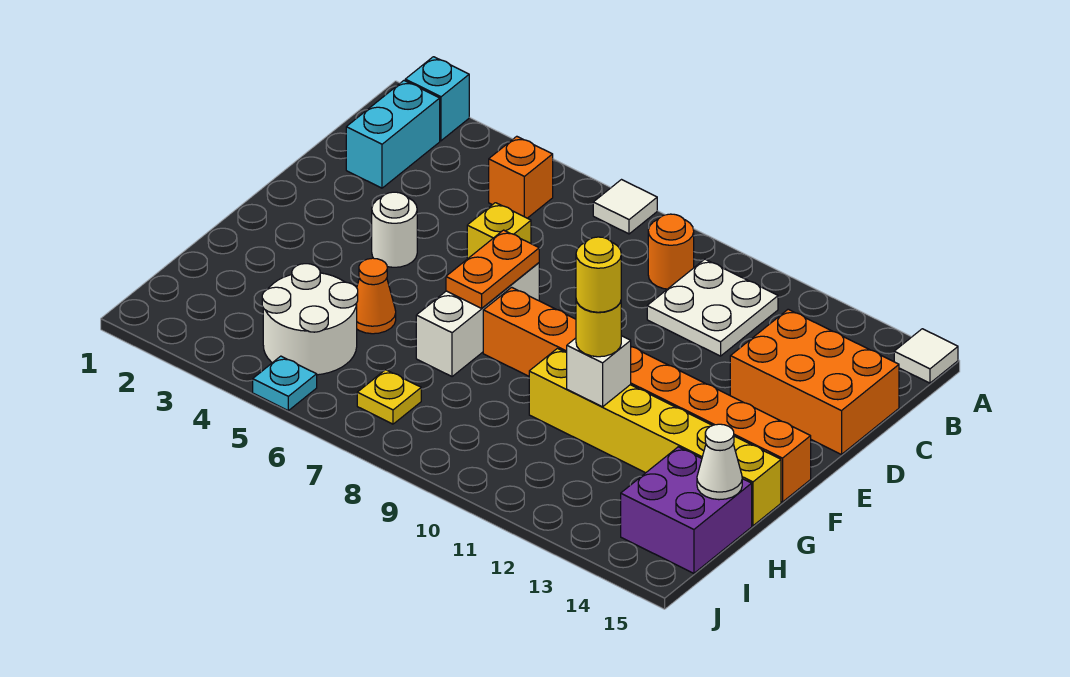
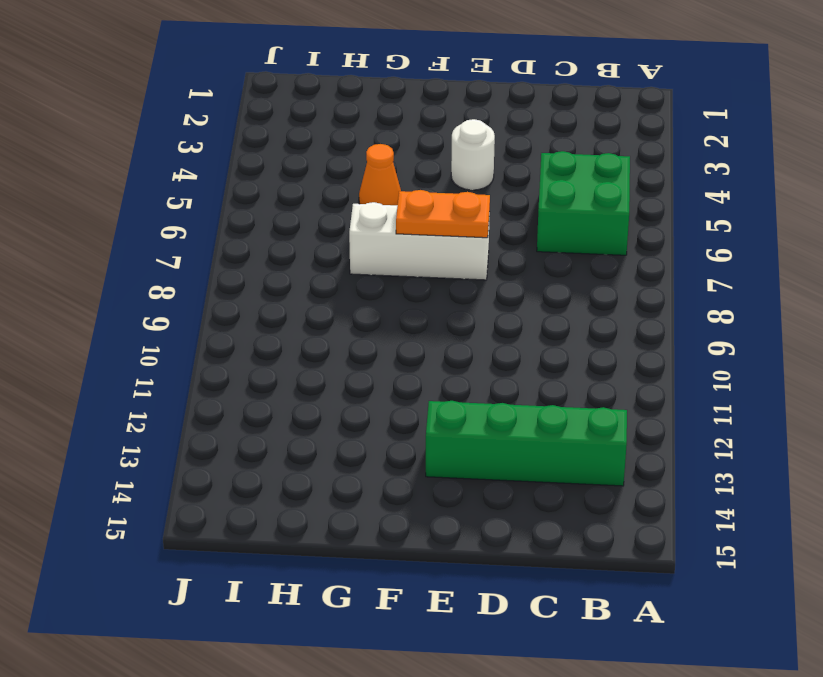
green brick B5:C6 level 1 -> orange brick B5 level 1
green brick B13:E13 level 1 -> orange brick C13:D15 level 1
none -> cyan brick A2 level 1
none -> white tile A7 level 1
none -> white tile A15 level 1

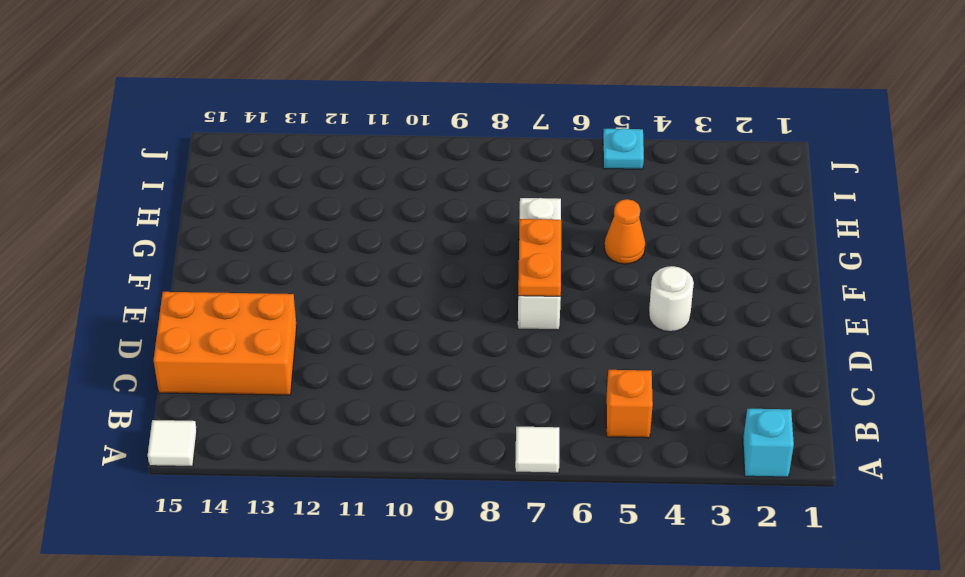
none -> cyan brick B2:C2 level 1
none -> orange round brick B9 level 1
none -> white plate B10:C11 level 1

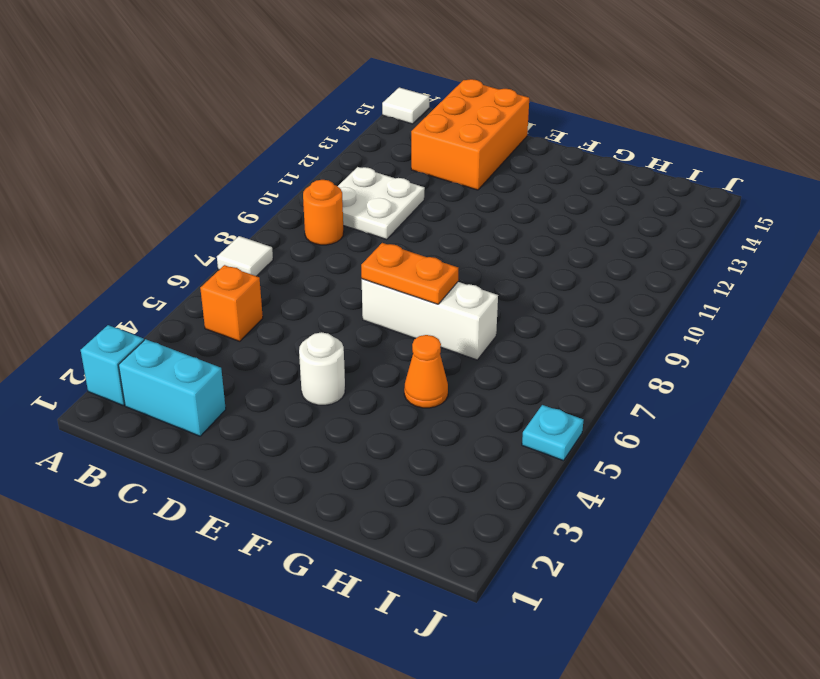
none -> yellow brick D6 level 1
none -> orange brick F8:F15 level 1
none -> yellow brick G10:G15 level 1

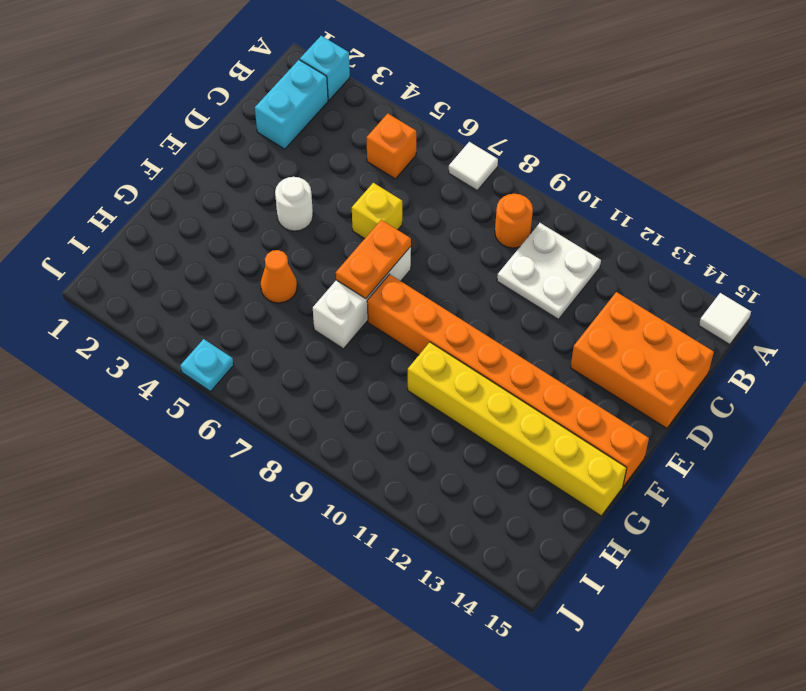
none -> white round brick H4:I5 level 1
none -> purple brick H14:I15 level 1
none -> yellow plate I7 level 1

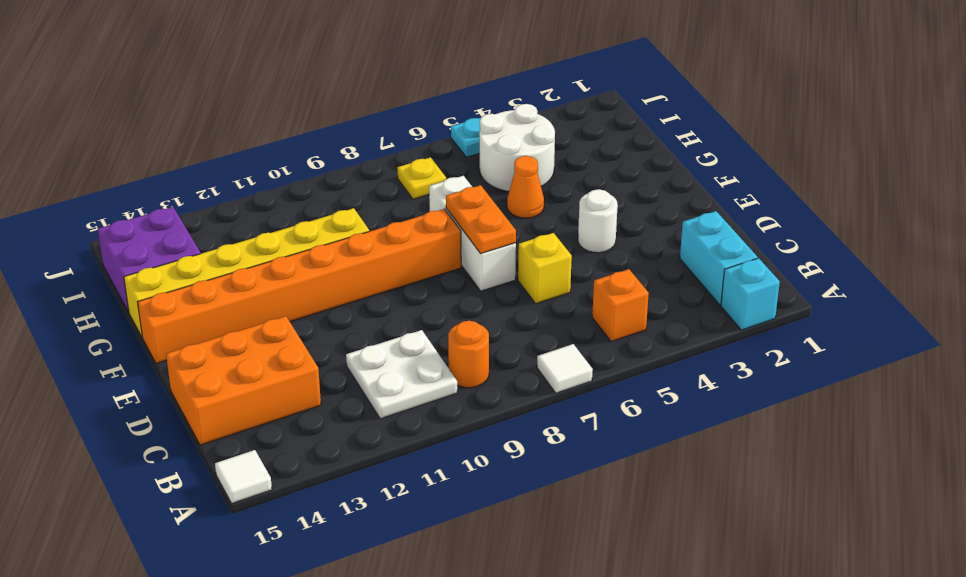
none -> white brick G11 level 2
none -> white cone H15 level 2
none -> yellow round brick G11 level 3

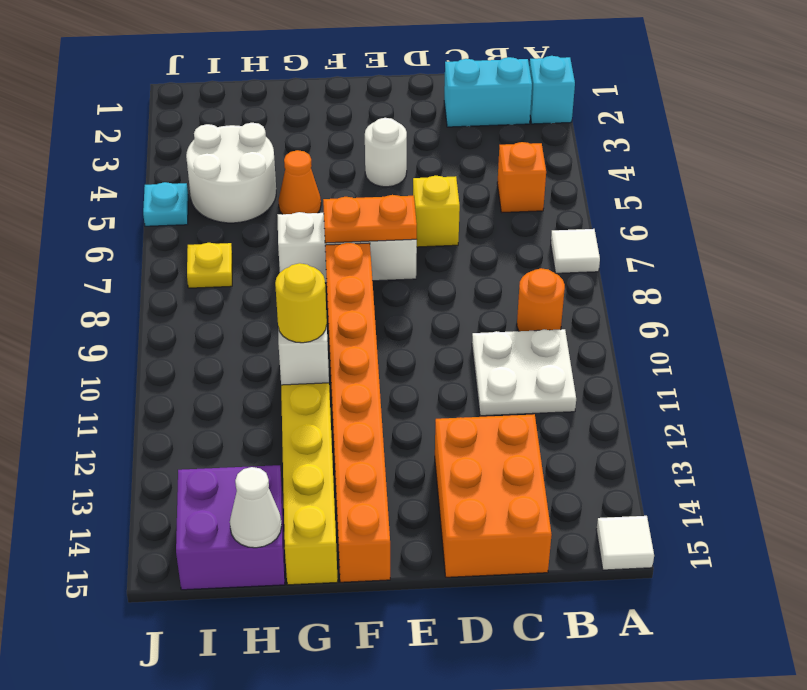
none -> yellow round brick G11 level 4

